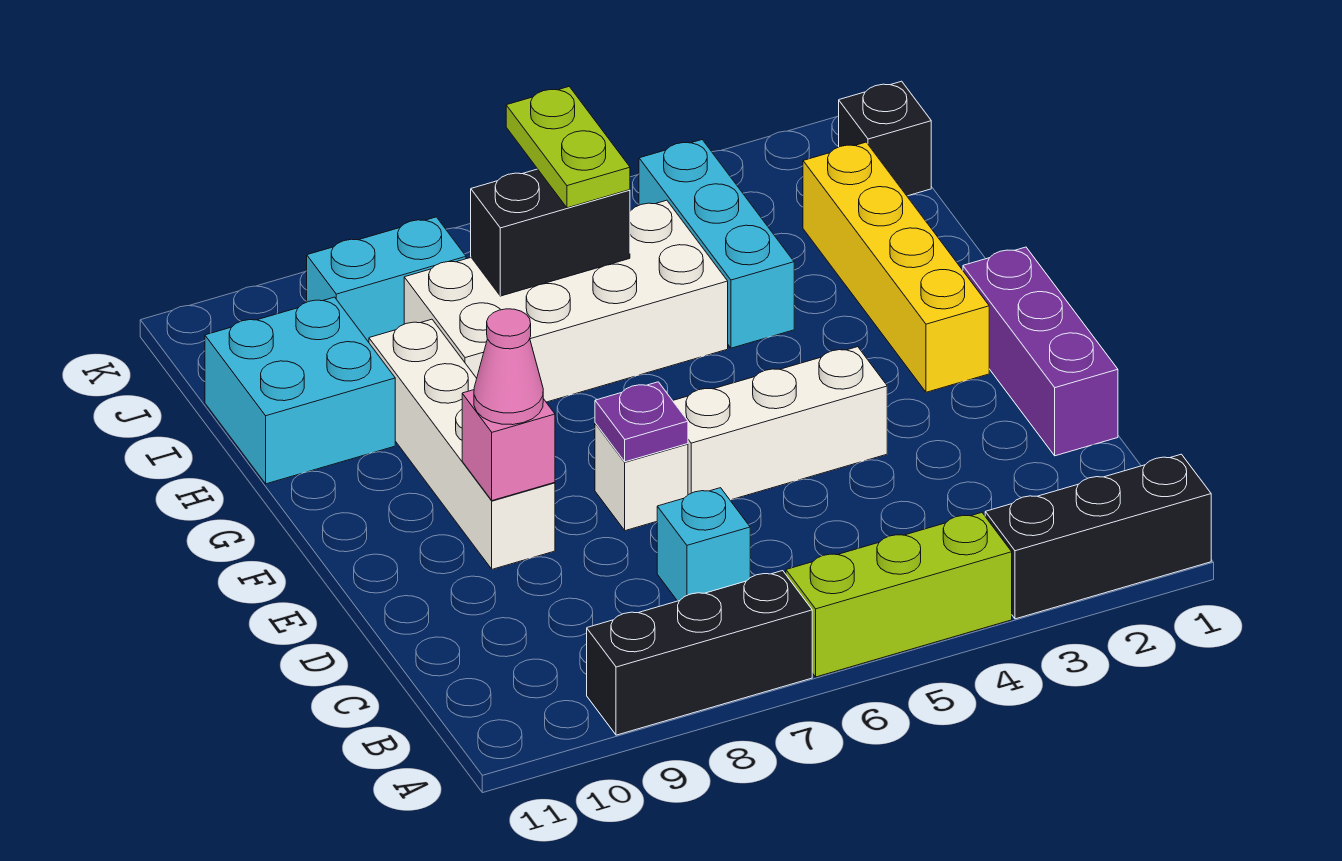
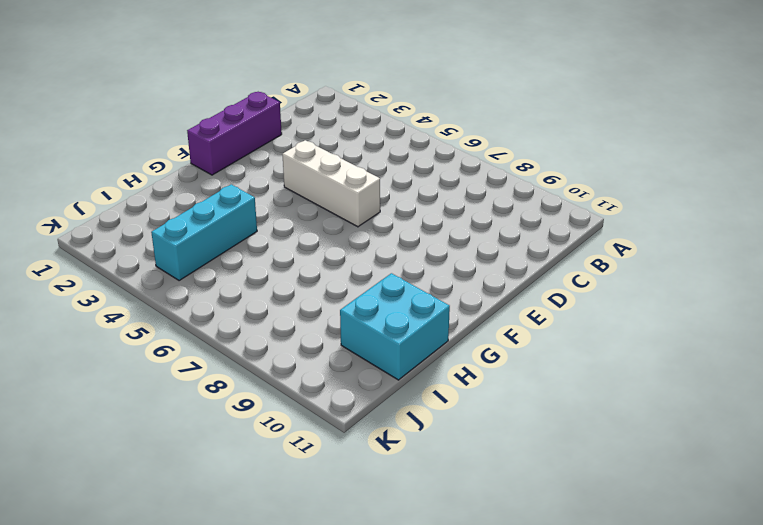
none -> black brick A1:A3 level 1
none -> lime brick A4:A6 level 1
none -> black brick A7:A9 level 1

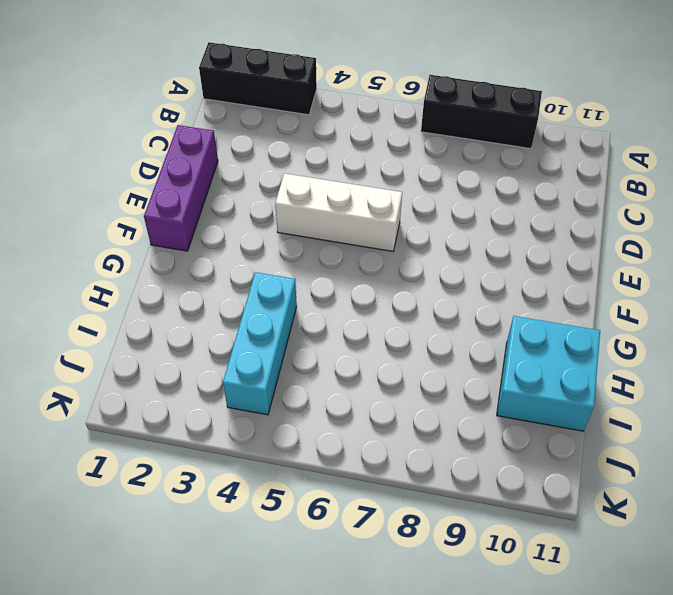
none -> lime brick A4:A6 level 1
none -> cyan brick C7 level 1
none -> white brick E7 level 1

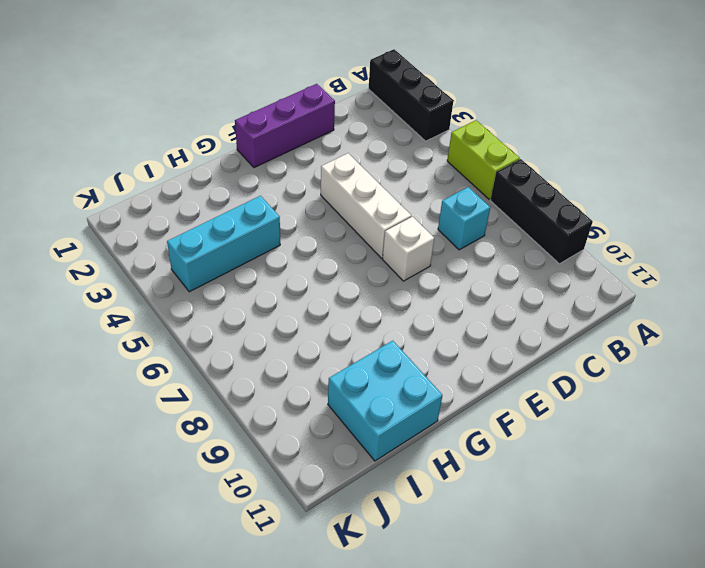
lime brick A5:A6 level 1 -> lime brick A4:A6 level 1
none -> white brick E9:H9 level 1
none -> yellow brick F2:I2 level 1
none -> white brick H5:I8 level 1

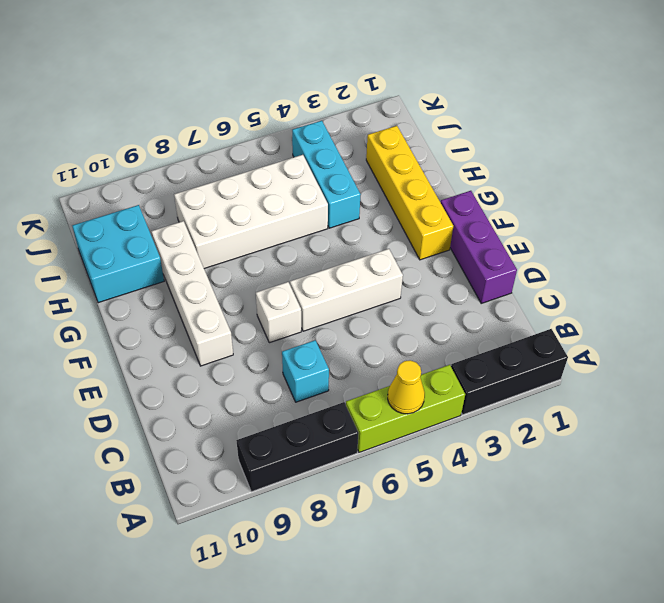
yellow cone A5 level 2 -> none
none -> black brick J1 level 1
none -> cyan brick J8:J9 level 1
none -> purple plate E7 level 2

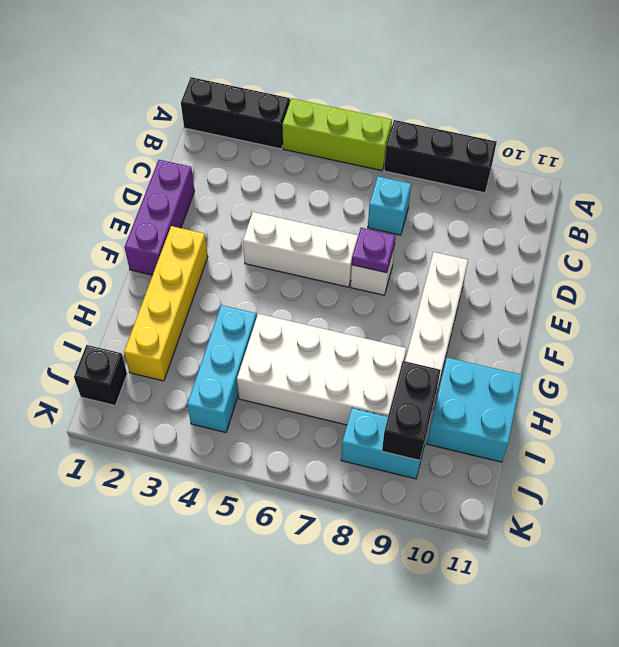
black brick I9:J9 level 2 -> black brick I6:I7 level 2
none -> pink brick E9 level 2
none -> pink cone E9 level 3
none -> lime plate I6:J6 level 3

